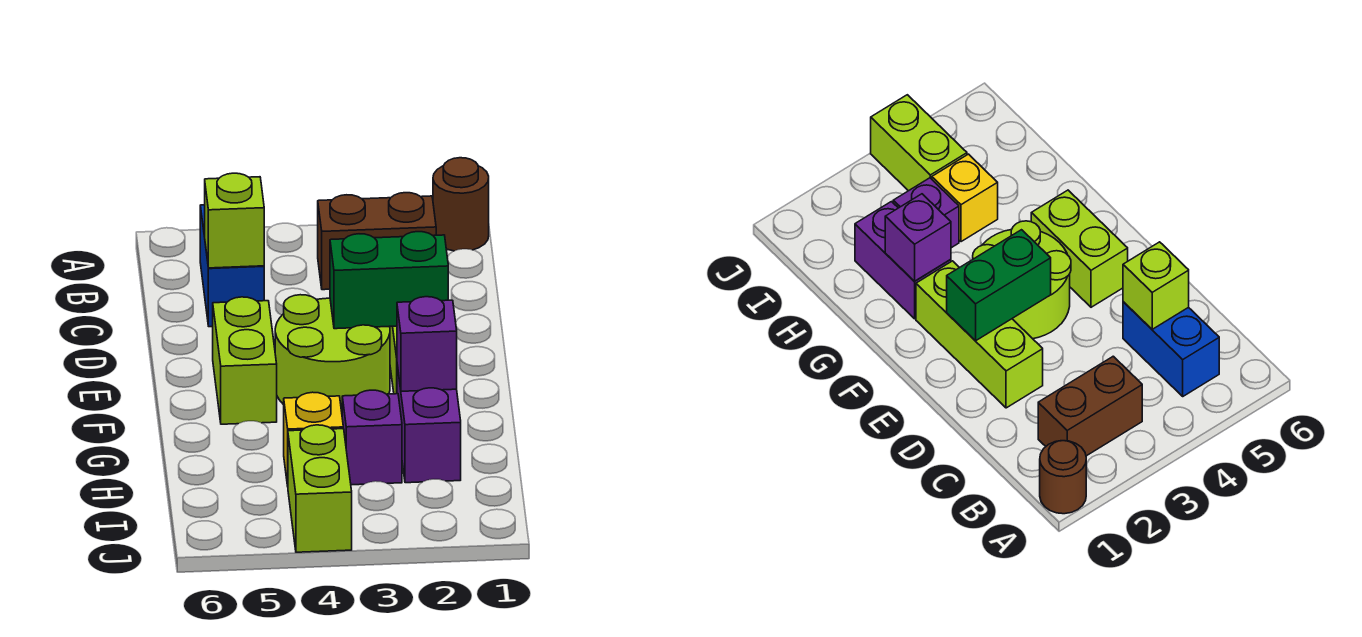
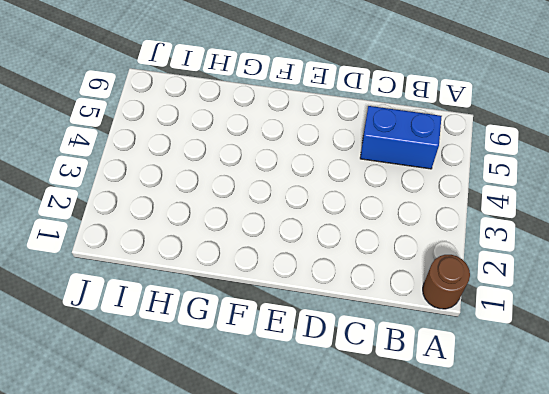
none -> brown brick B2:B3 level 1
none -> lime brick D2:F2 level 1
none -> lime round brick E3:F4 level 1

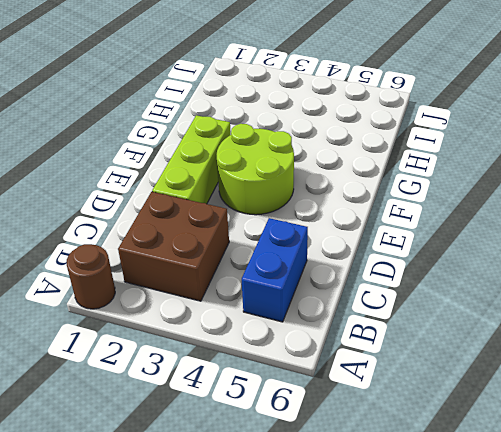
brown brick B2:C3 level 1 -> brown brick B2:B3 level 1
none -> lime brick E5:F5 level 1
none -> purple brick G2:H2 level 1
none -> purple brick H3 level 1

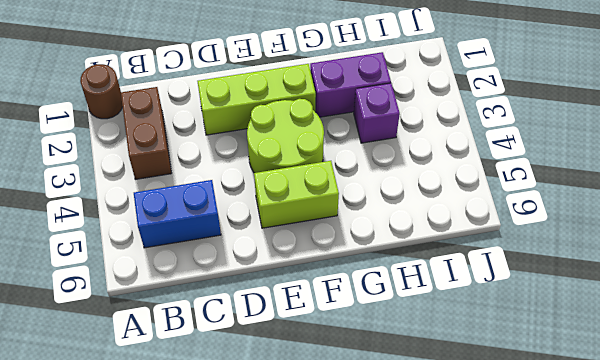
none -> yellow brick H4 level 1
none -> lime brick I4:J4 level 1
none -> lime brick C5 level 2

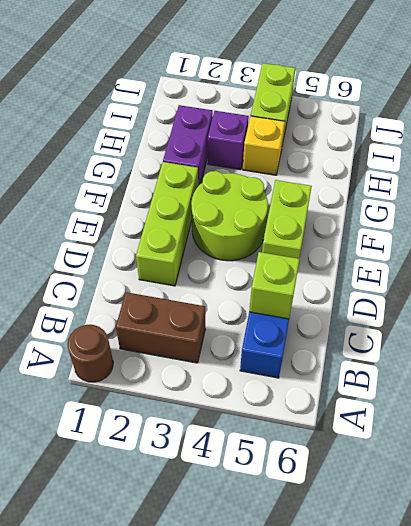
none -> green brick E2:E3 level 2
none -> purple brick G2 level 2

